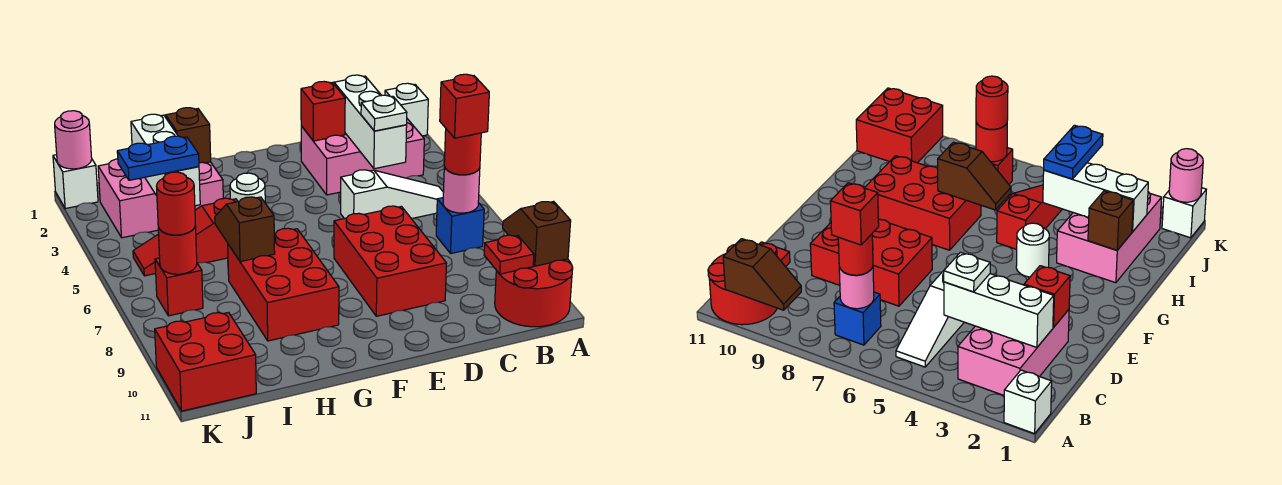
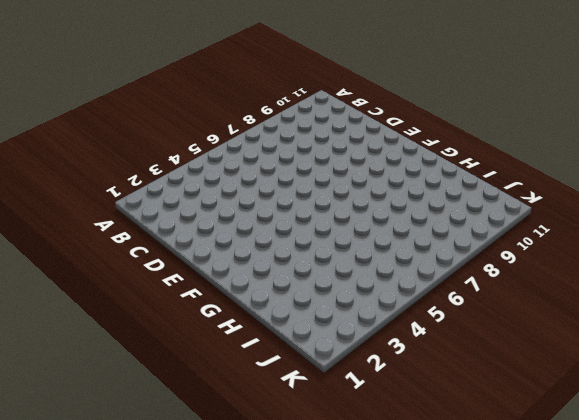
none -> white brick A1 level 1
none -> red round brick A10:B11 level 1
none -> pink brick B2:D3 level 1

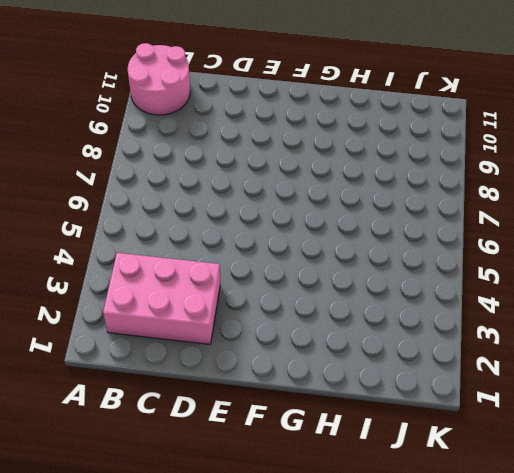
pink round brick A10:B11 level 1 -> red round brick A10:B11 level 1
none -> white brick A1 level 1
none -> white slope B5:D5 level 1 top D
none -> blue brick B7 level 1

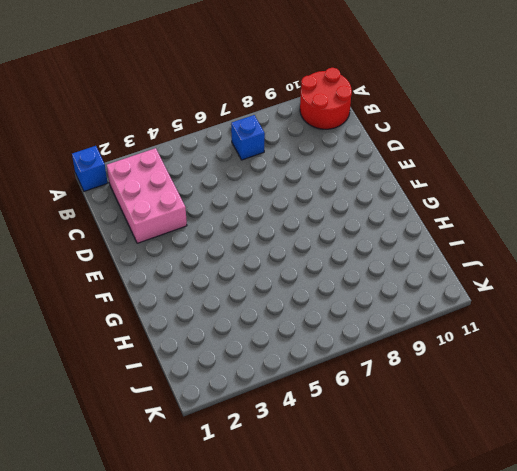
blue brick A1 level 1 -> white brick A1 level 1
none -> white slope B5:D5 level 1 top D
none -> red brick D7:E9 level 1
none -> white round brick G4 level 1

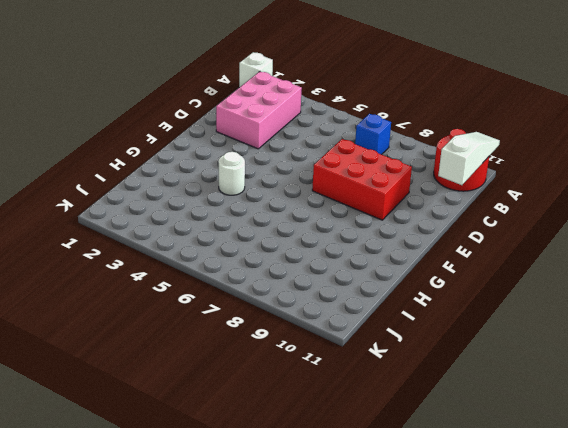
white slope A11:C11 level 2 top C -> white slope B5:D5 level 1 top D
none -> red brick G7:H9 level 1
none -> pink brick H2:J3 level 1
none -> red slope H5:J5 level 1 top H

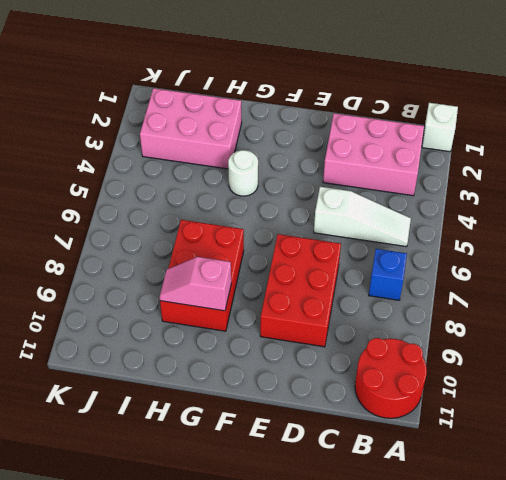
pink slope G9:H9 level 2 top G -> none
none -> red slope H5:J5 level 1 top H
none -> red brick J7 level 1
none -> red brick J10:K11 level 1

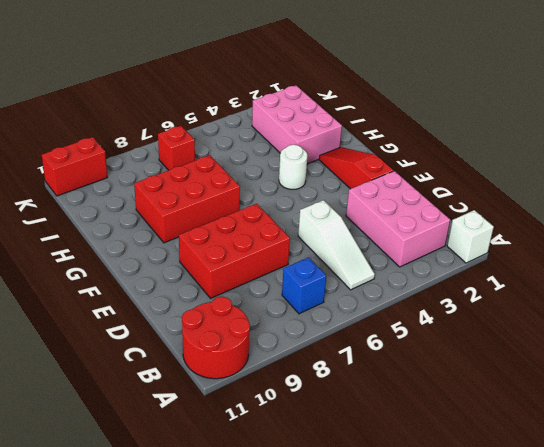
red slope E2:G2 level 1 top E -> red slope H5:J5 level 1 top H
red brick K10:K11 level 1 -> red brick J10:K11 level 1
none -> white brick K1 level 1
none -> brown slope A9:A10 level 2 top 10
none -> pink round brick B7 level 2

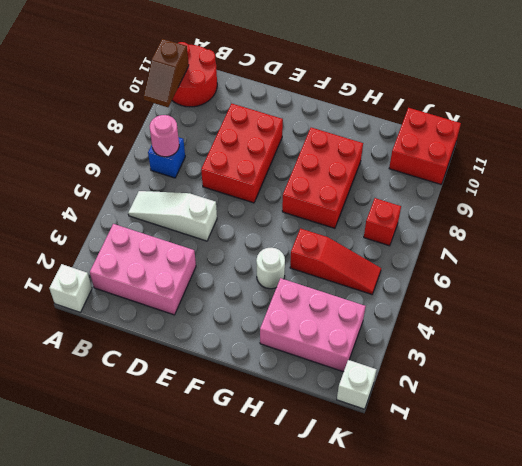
none -> red plate B10 level 2
none -> white brick C2:C4 level 2
none -> red brick D2 level 2

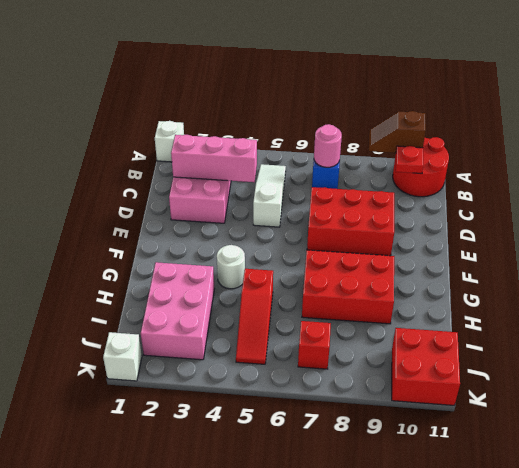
pink brick C2:C4 level 2 -> white brick C2:C4 level 2
none -> red brick D2 level 2
none -> brown brick H2 level 2
none -> brown slope H6:H7 level 2 top 7

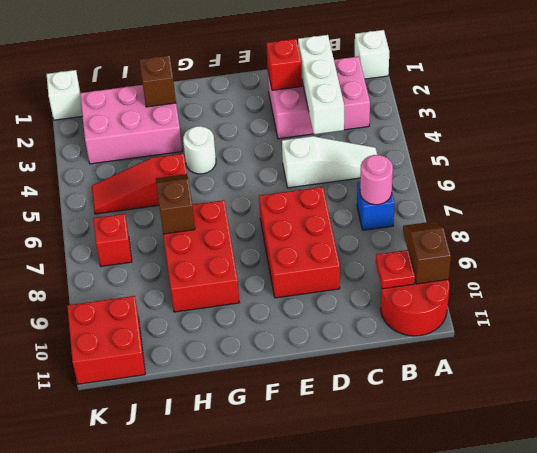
none -> white brick I2:I4 level 2
none -> red round brick J7 level 2
none -> pink round brick K1 level 2

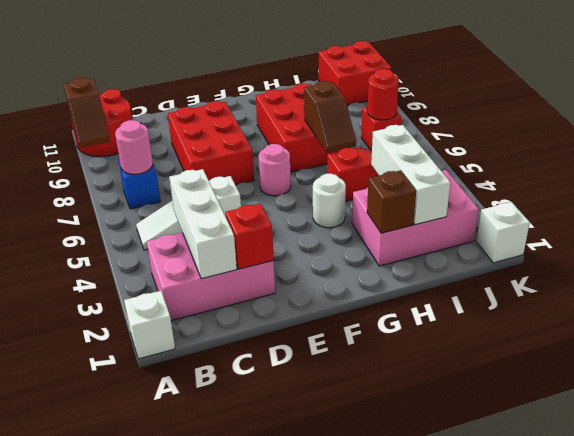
pink round brick F6 level 1 -> pink round brick K1 level 2
none -> red plate B10 level 2
none -> red round brick B7 level 3
none -> white plate C4 level 3

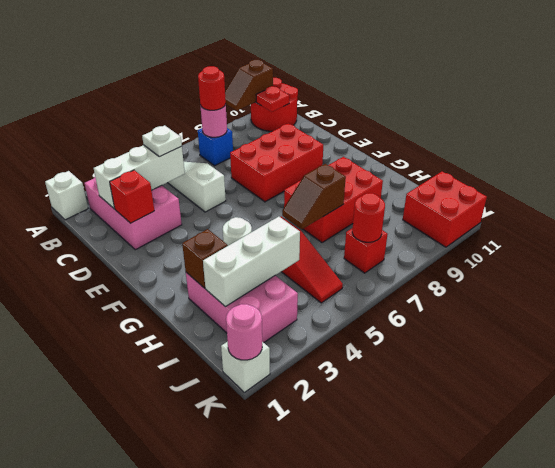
none -> blue plate I4:J4 level 3
none -> red round brick J7 level 3
none -> red brick B7 level 4

